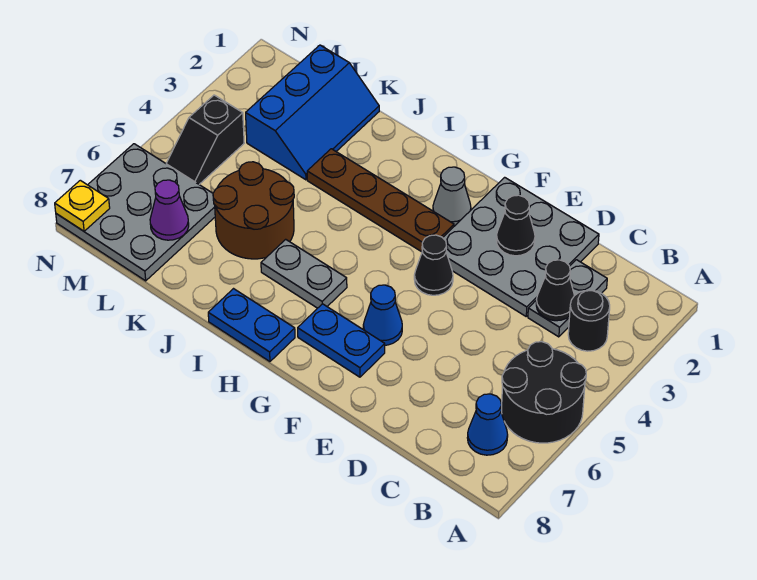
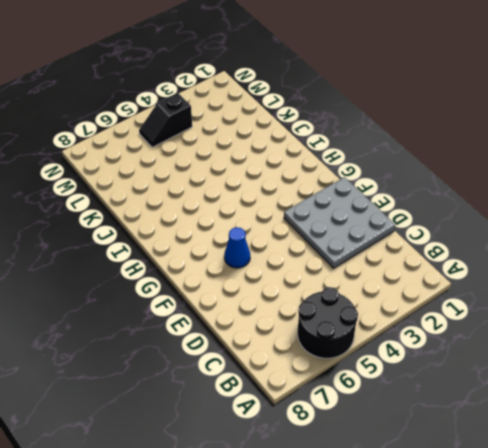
none -> black round brick B3 level 1
none -> blue cone B7 level 1
none -> grey plate C2:C3 level 1

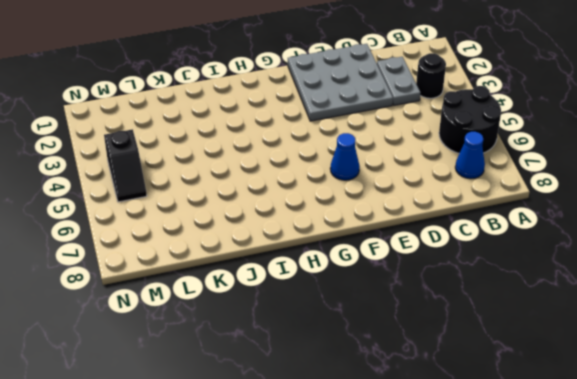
none -> black cone F4 level 1
none -> blue plate F7:G7 level 1
none -> grey cone G2 level 1

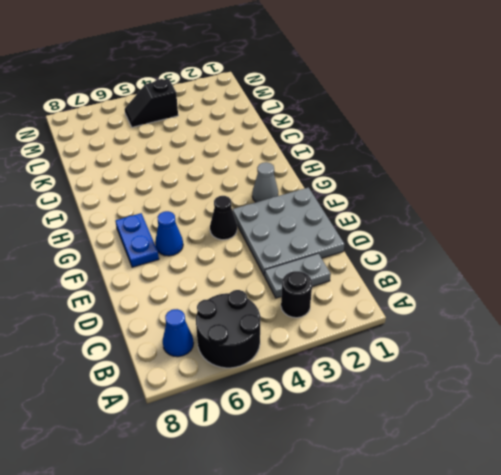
none -> brown plate G3:J3 level 1
none -> grey plate H6:I6 level 1
none -> blue plate H8:I8 level 1

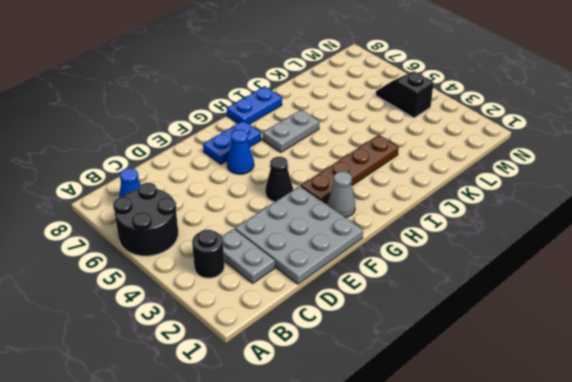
none -> brown round brick J5:K6 level 1
none -> blue slope K1:L3 level 1 top L
none -> grey plate L6:N8 level 1

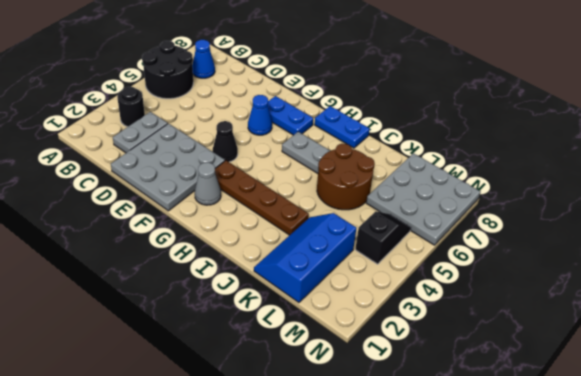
none -> black cone C3 level 2
none -> black cone E2 level 2
none -> purple cone L7 level 2

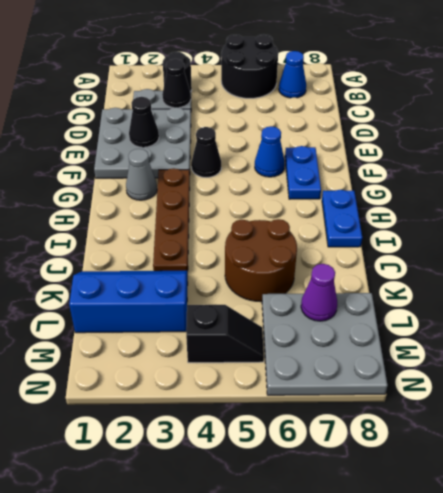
none -> grey plate H6:I6 level 1
none -> yellow plate N8 level 2

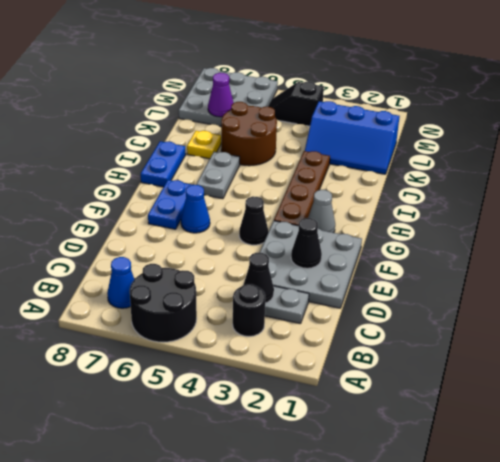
yellow plate J7 level 1 -> yellow plate N8 level 2

